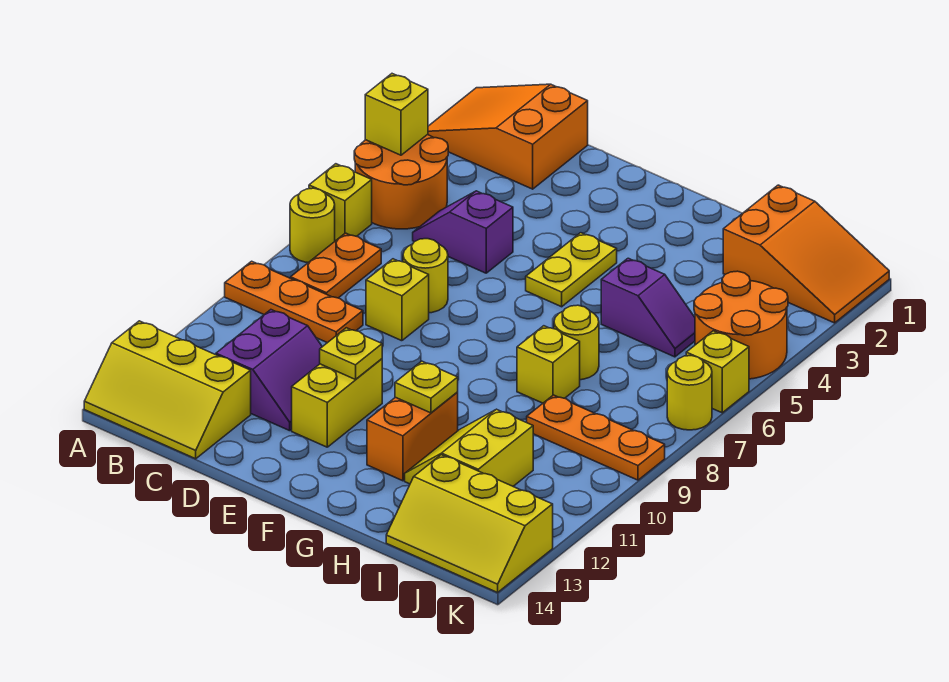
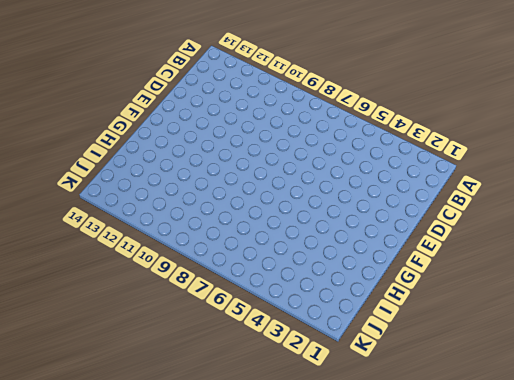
none -> orange slope A1:C2 level 1 top C
none -> orange round brick A4:B5 level 1
none -> yellow brick A6 level 1

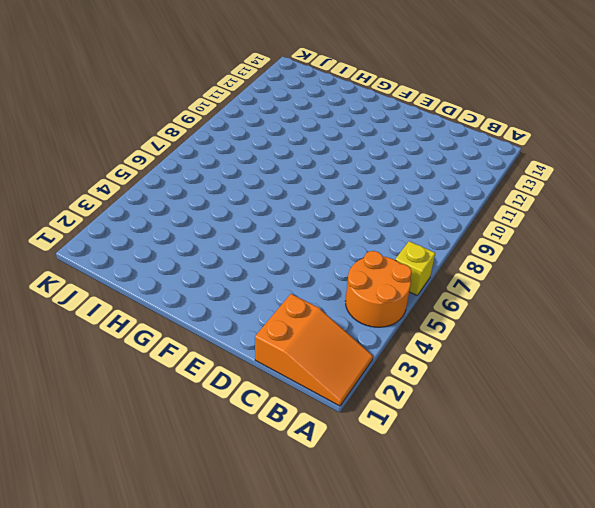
none -> yellow round brick A7 level 1
none -> orange plate A9:C9 level 1
none -> yellow slope A13:C14 level 1 top 13

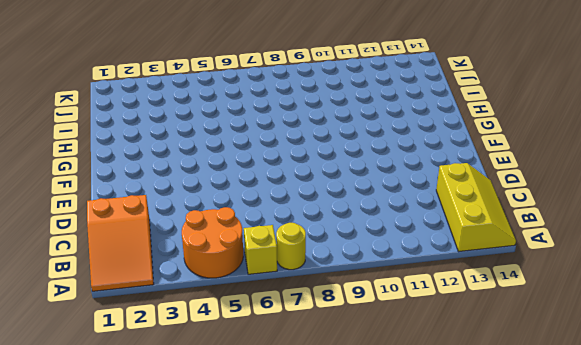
none -> orange plate A9:C9 level 1
none -> orange plate B7:B8 level 1
none -> purple slope C5:D5 level 1 top D

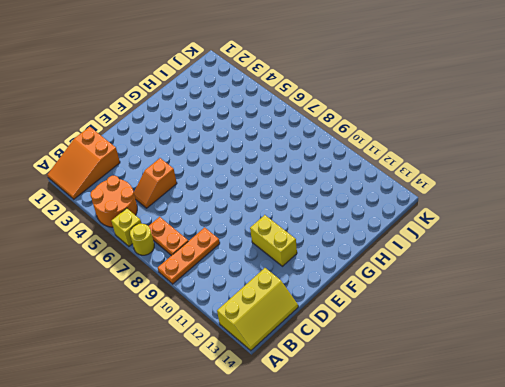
orange slope C5:D5 level 1 top D -> purple slope C5:D5 level 1 top D
none -> purple slope C11:D12 level 1 top C
none -> yellow round brick D7 level 1
none -> yellow brick D8 level 1

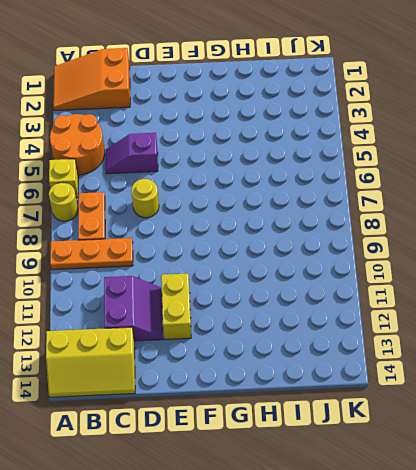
none -> yellow brick D8 level 1
none -> yellow plate F4:F5 level 1
none -> orange brick G11:G12 level 1

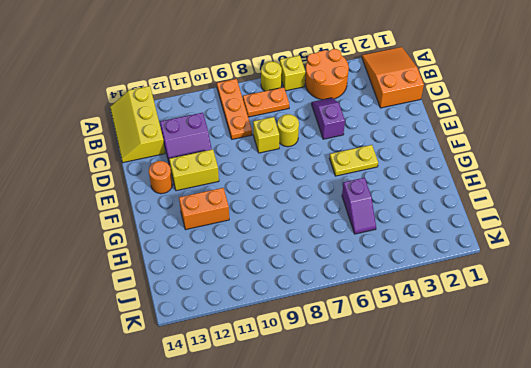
orange round brick E13 level 1 -> none
none -> yellow round brick H7 level 1
none -> yellow brick H8 level 1
none -> yellow slope H11:I12 level 1 top I

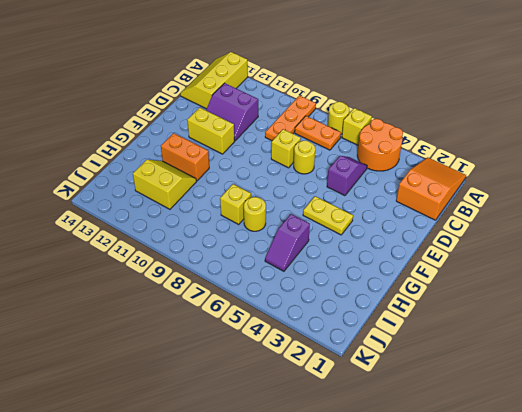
none -> orange slope I1:K2 level 1 top I
none -> orange plate I9:K9 level 1
none -> yellow slope I13:K14 level 1 top 13

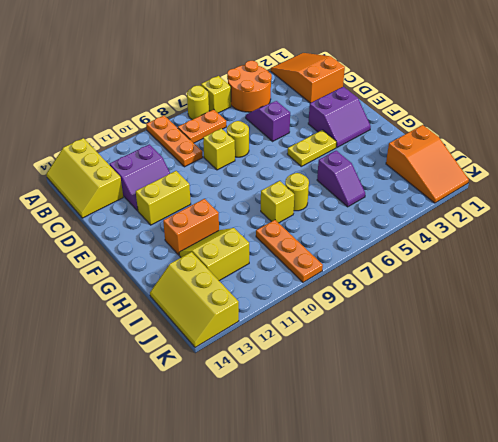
purple slope E2:F3 level 1 top E -> none
none -> orange round brick J4:K5 level 1
none -> yellow brick K6 level 1
none -> yellow round brick K7 level 1

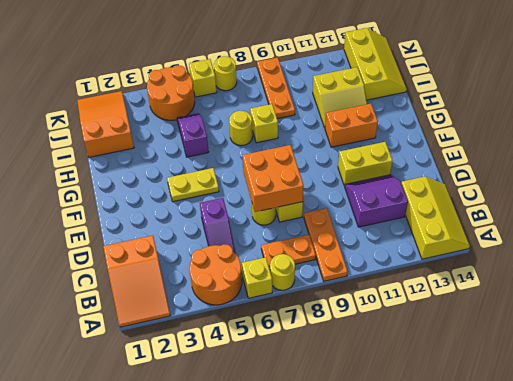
orange brick D7:E8 level 2 -> none
none -> yellow brick A4 level 2
none -> yellow plate E11 level 2
none -> yellow plate G11 level 2

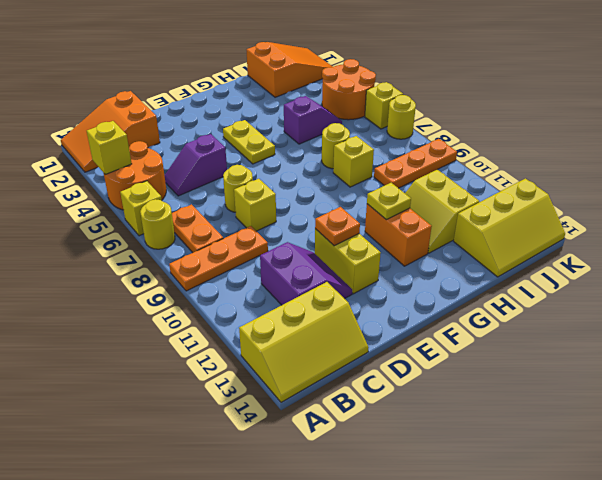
orange plate E11 level 2 -> yellow plate E11 level 2

